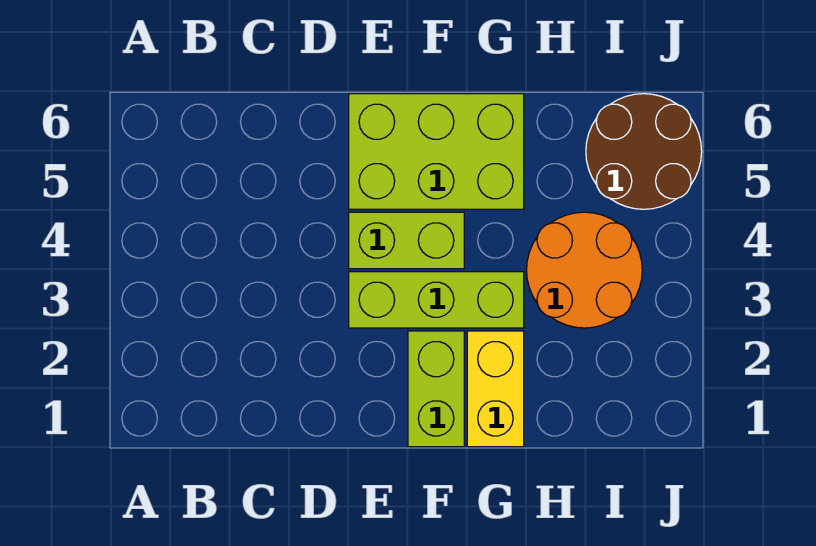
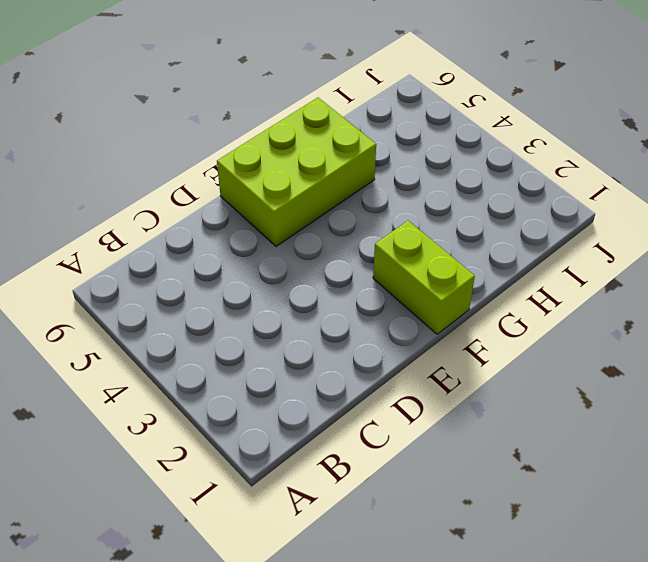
none -> lime brick E3:G3 level 1
none -> lime brick E4:F4 level 1

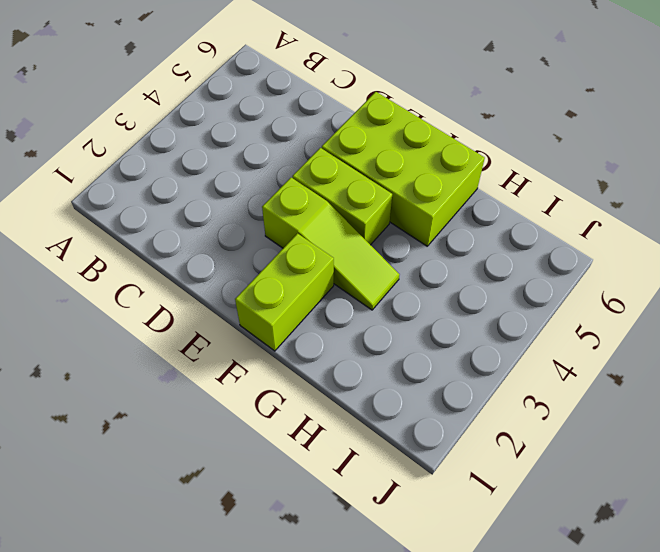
lime slope E3:G3 level 1 top E -> lime brick E3:G3 level 1
none -> yellow brick G1:G2 level 1
none -> orange round brick H3:I4 level 1

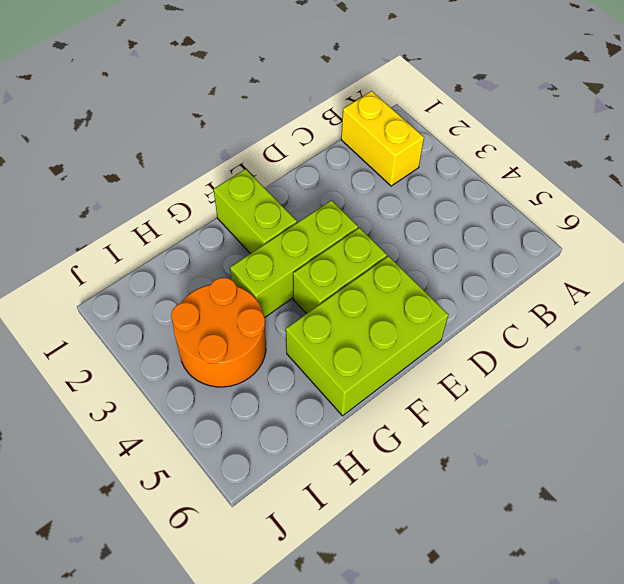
yellow brick B1:B2 level 1 -> yellow brick G1:G2 level 1
none -> brown round brick I5:J6 level 1

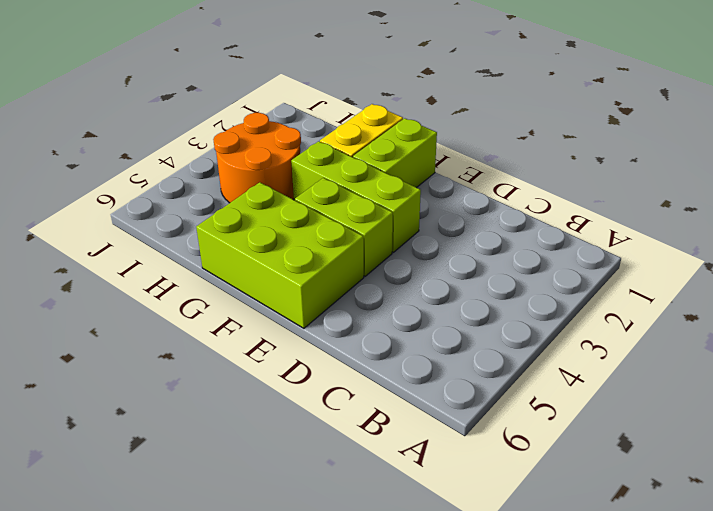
none -> brown round brick I5:J6 level 1

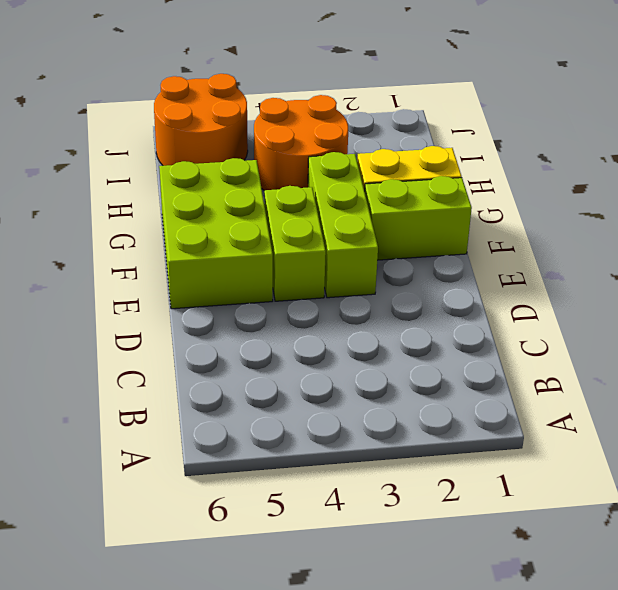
orange round brick I5:J6 level 1 -> brown round brick I5:J6 level 1

